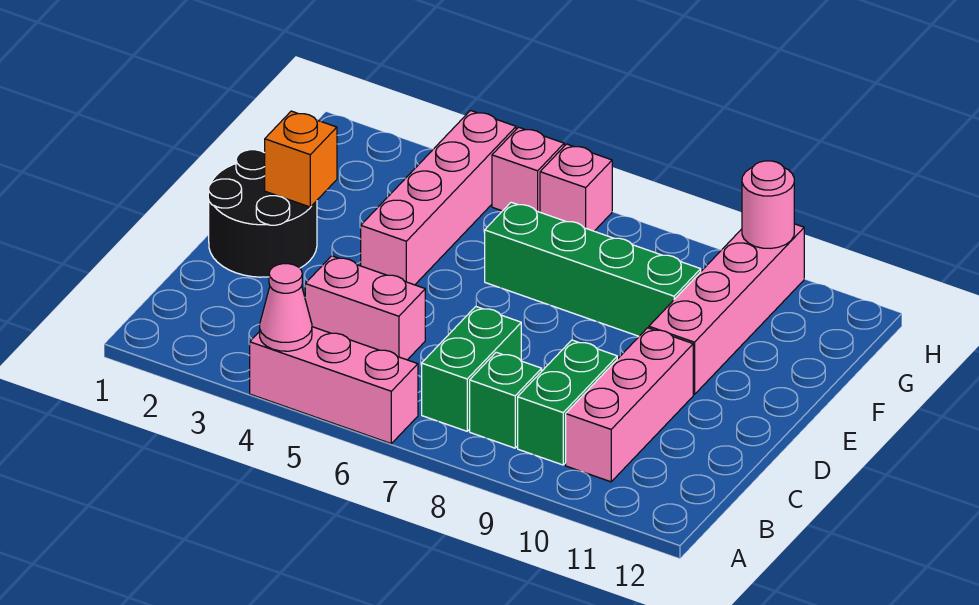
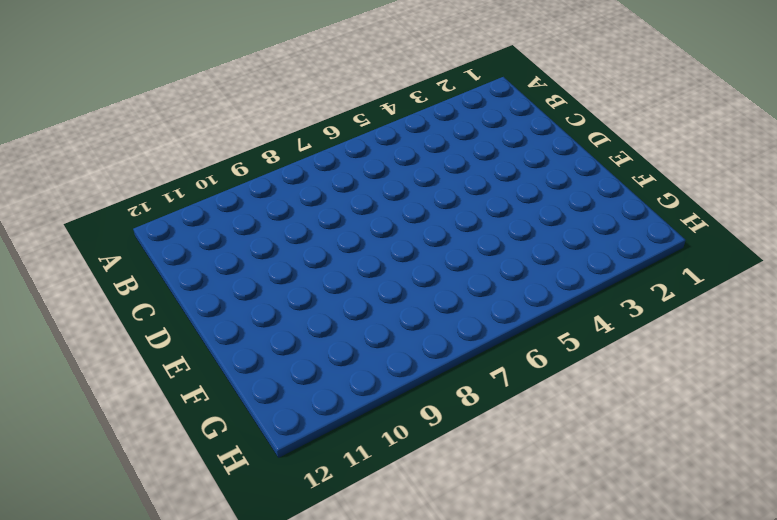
none -> pink brick A4:A6 level 1
none -> green brick B7:C7 level 1
none -> green brick B8 level 1

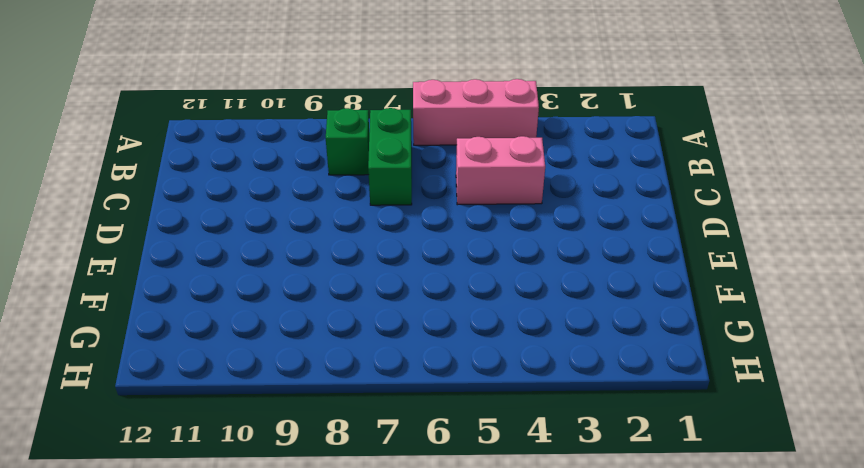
none -> green brick B9:C9 level 1
none -> pink brick B10:D10 level 1
none -> black round brick D1:E2 level 1

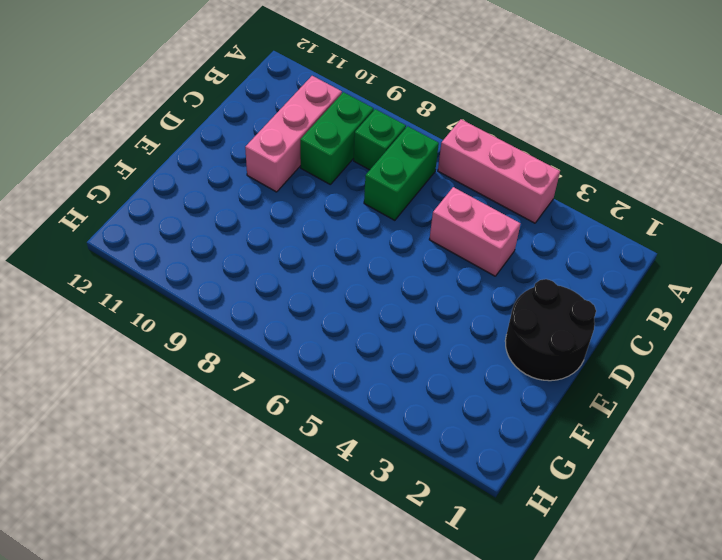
none -> pink brick E4:H4 level 1
none -> pink brick E10:H10 level 1
none -> green brick F6:F9 level 1

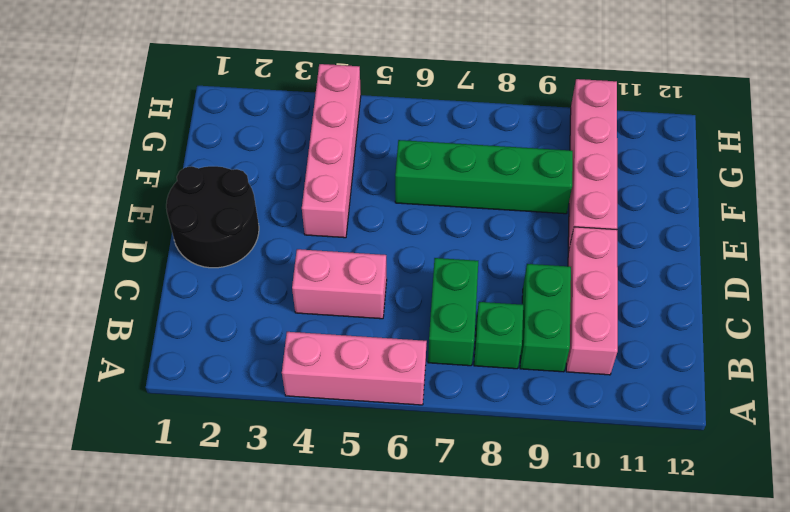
none -> pink brick H5 level 1
none -> pink brick H6 level 1
none -> pink cone A4 level 2

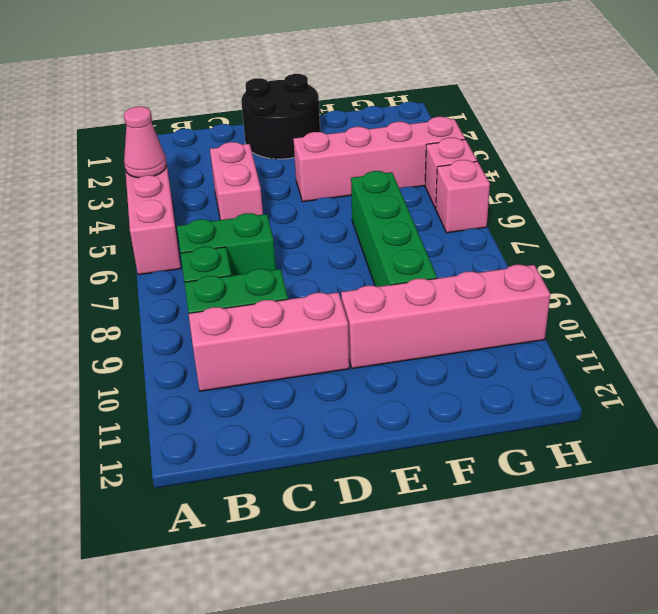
none -> orange brick E2 level 2
none -> pink round brick H10 level 2

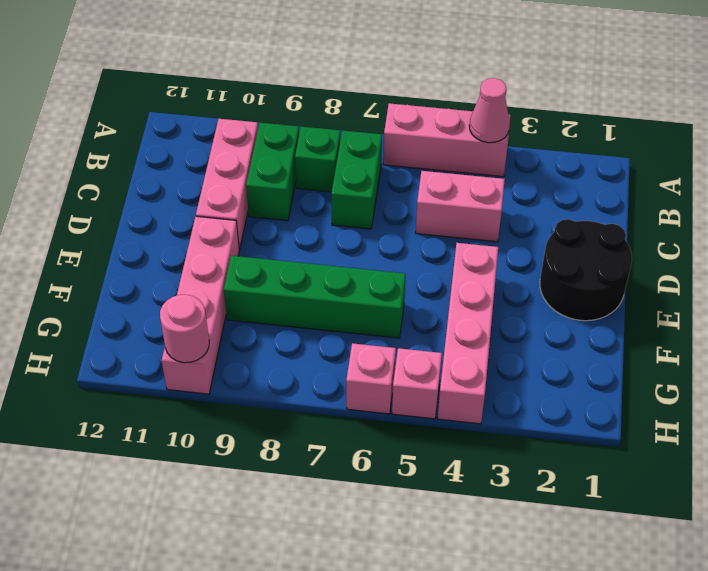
none -> orange brick E2 level 2

